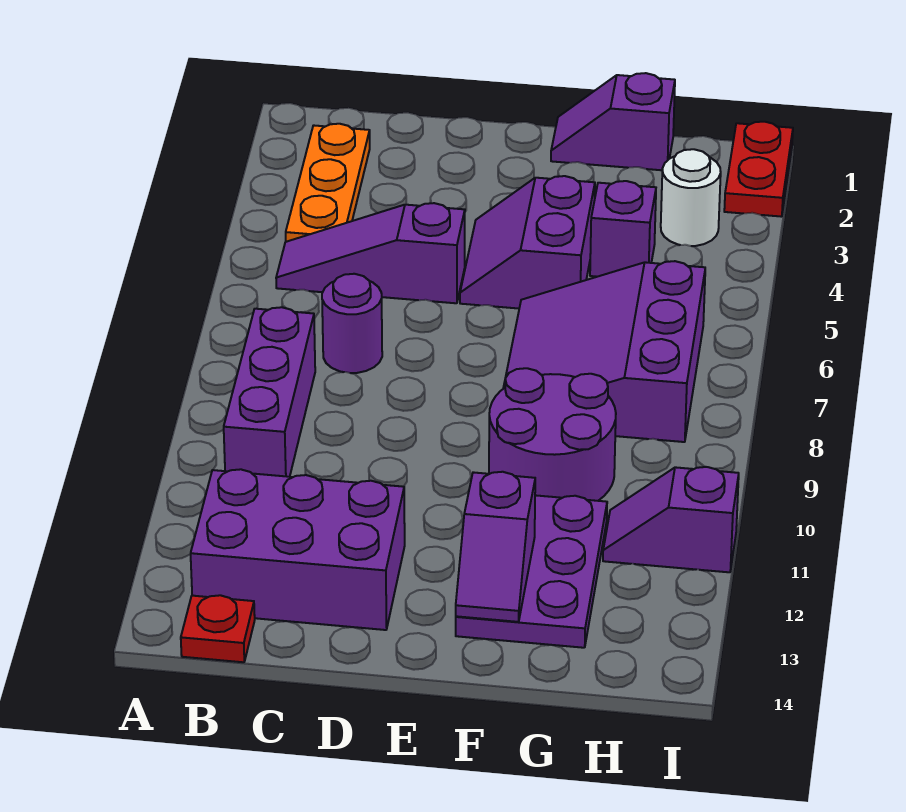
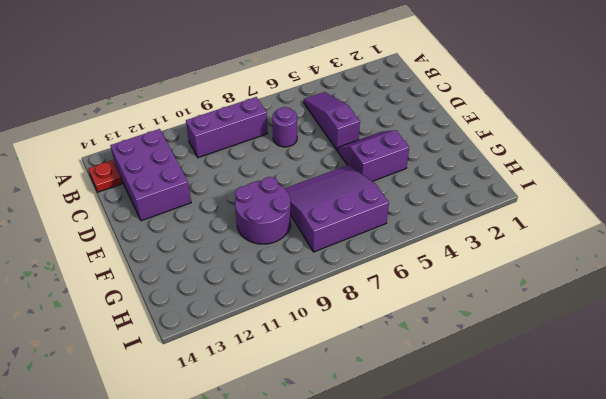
none -> orange plate B2:B4 level 1
none -> purple slope F1:G1 level 1 top G
none -> purple plate F11:G13 level 1

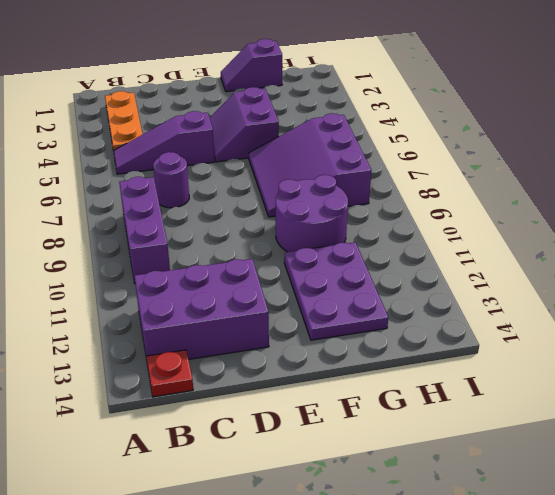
none -> purple brick G4 level 1
none -> white round brick H3 level 1
none -> purple slope H11:I11 level 1 top I

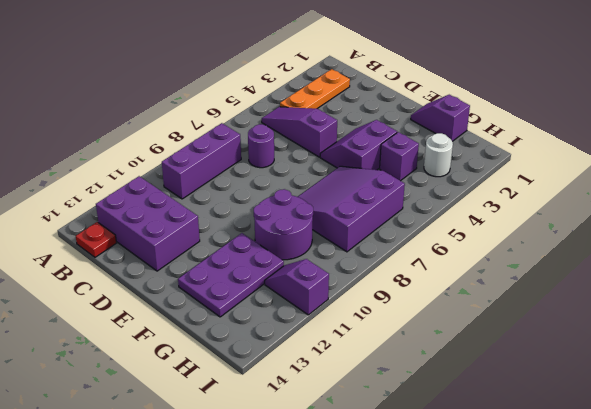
none -> red plate I1:I2 level 1
none -> purple slope F12:F13 level 2 top 12

